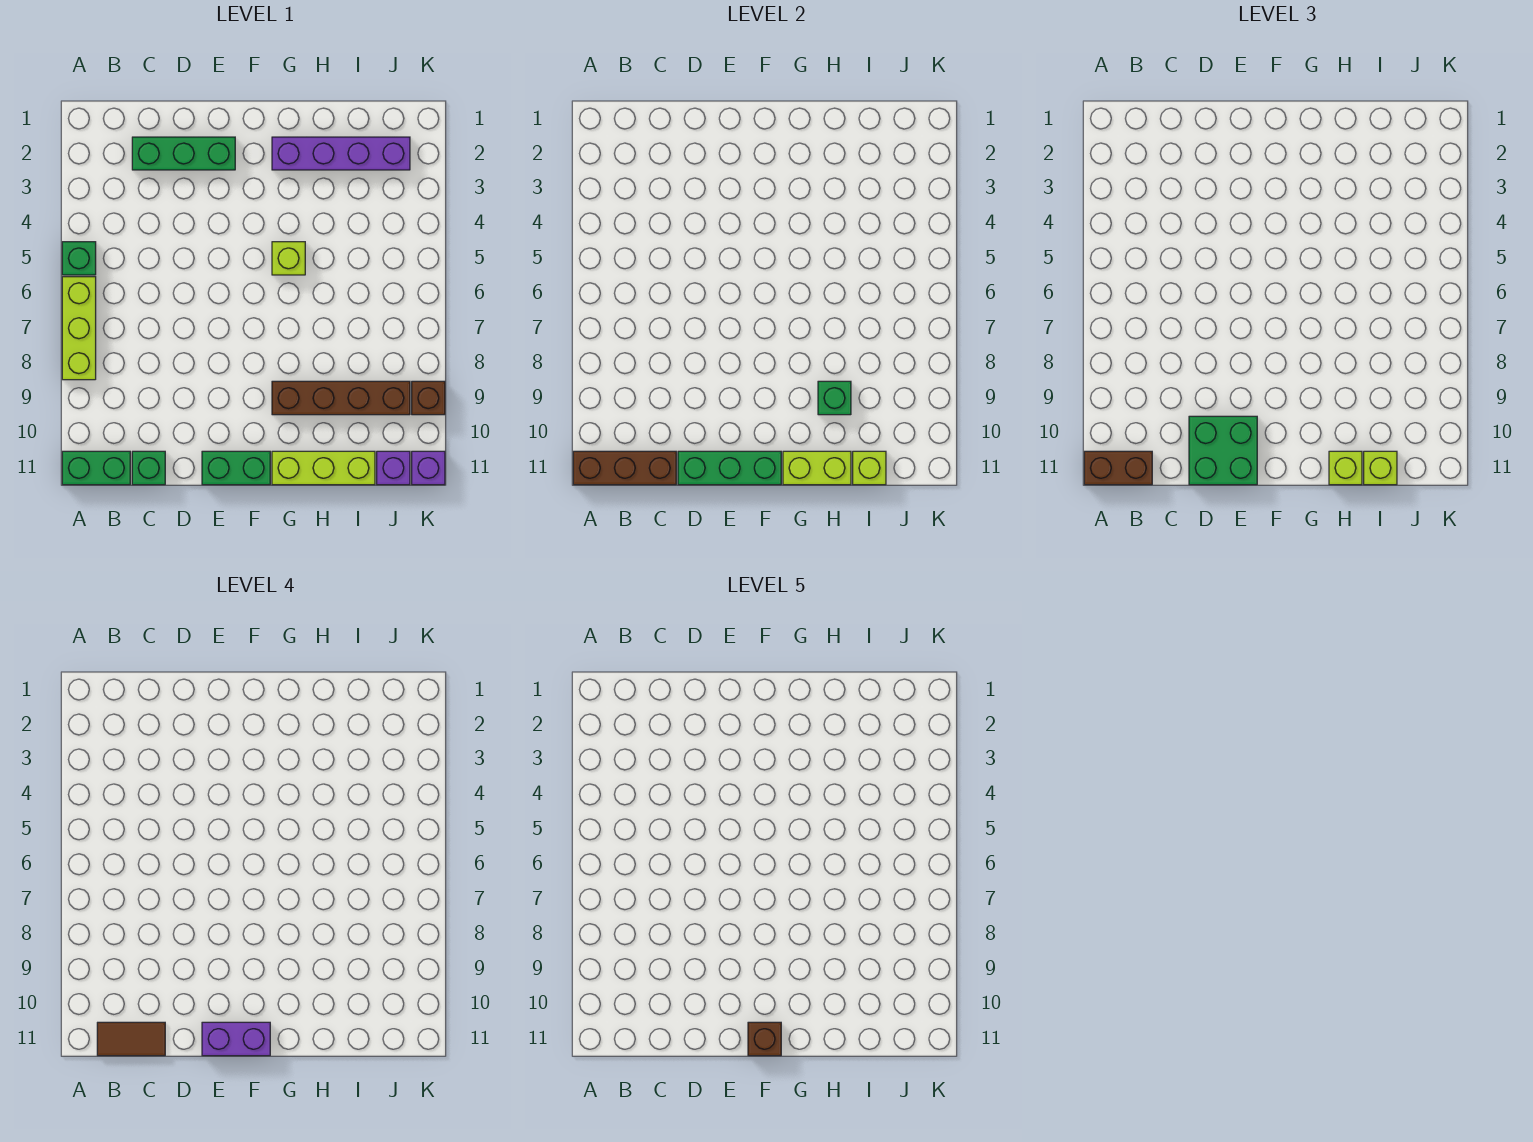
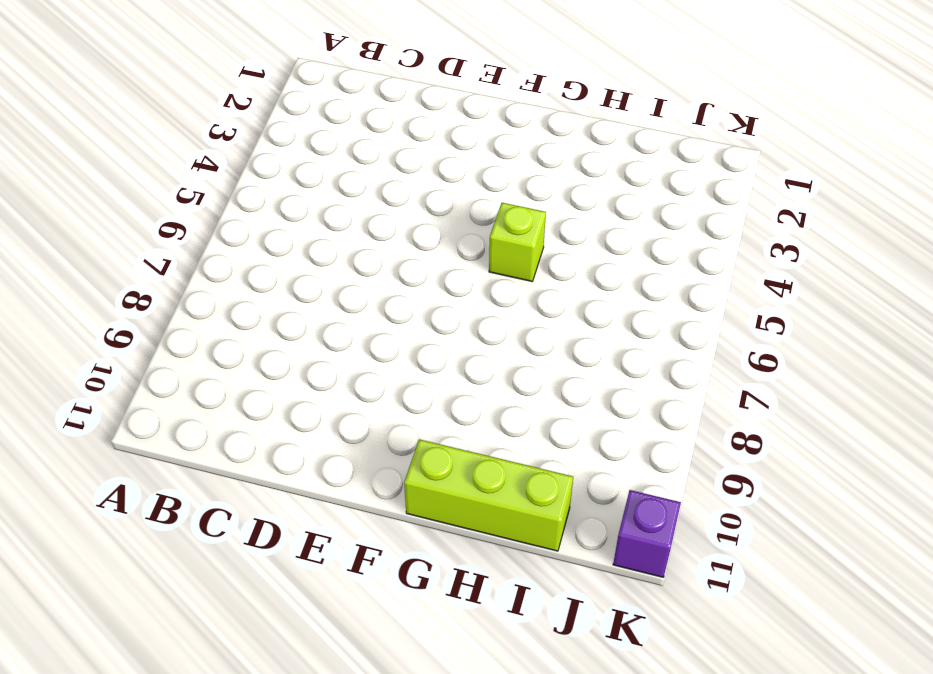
none -> green brick A5 level 1
none -> lime brick A6:A8 level 1
none -> green brick A11:B11 level 1

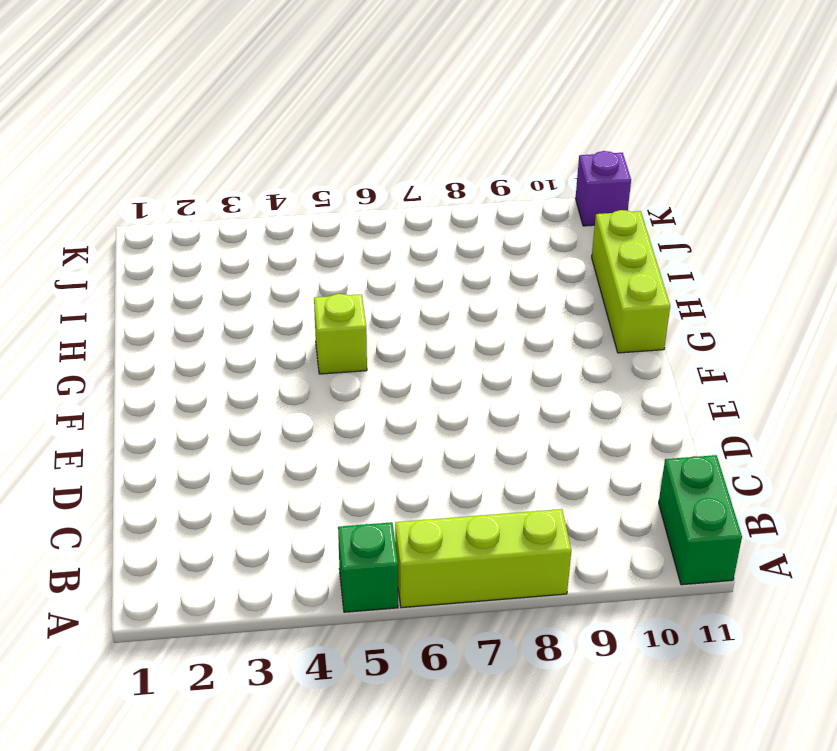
none -> green brick C2:E2 level 1
none -> green brick C11 level 1
none -> green brick E11:F11 level 1

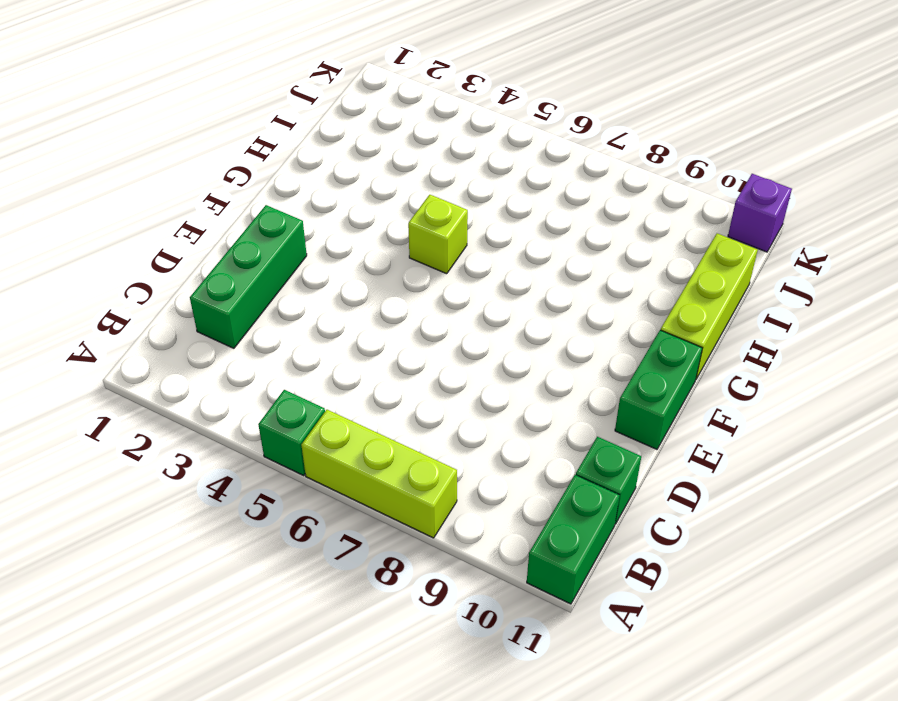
none -> purple brick G2:J2 level 1
none -> brown brick G9:J9 level 1
none -> purple brick J11 level 1

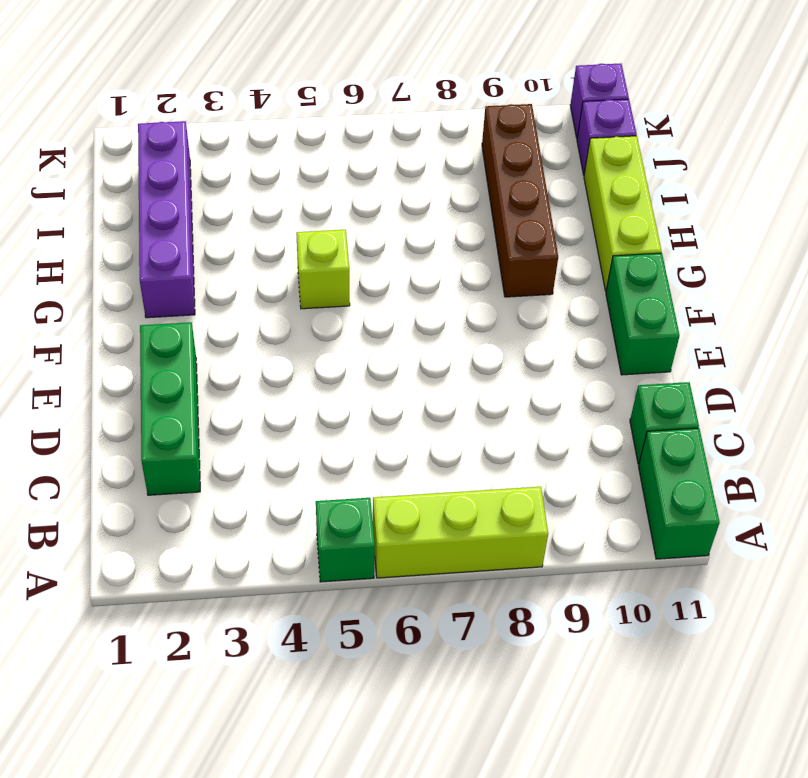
none -> brown brick K9 level 1
none -> brown brick A11:C11 level 2
none -> green brick D11:F11 level 2

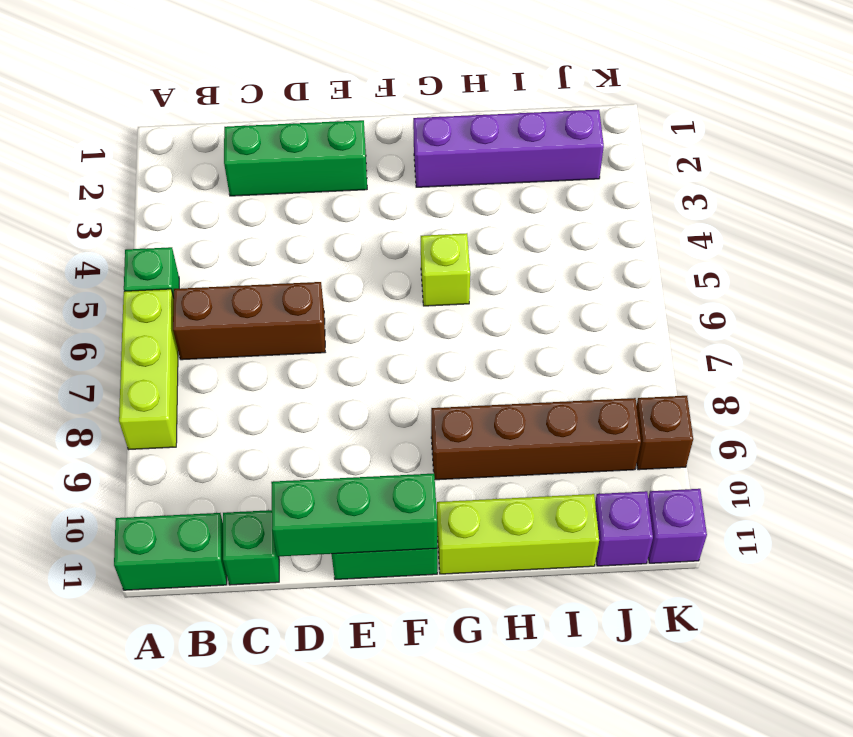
brown brick B6:D6 level 1 -> brown brick A11:C11 level 2
none -> lime brick G11:H11 level 2
none -> green brick H9 level 2
none -> lime brick I11 level 2

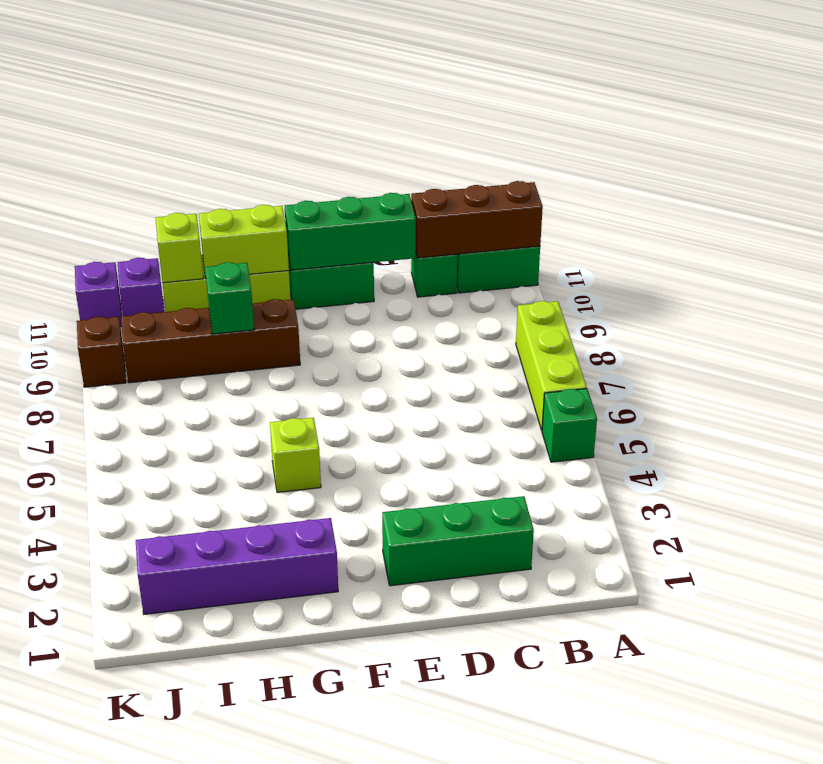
none -> brown brick A11:B11 level 3
none -> green brick D10:E11 level 3
none -> lime brick H11 level 3

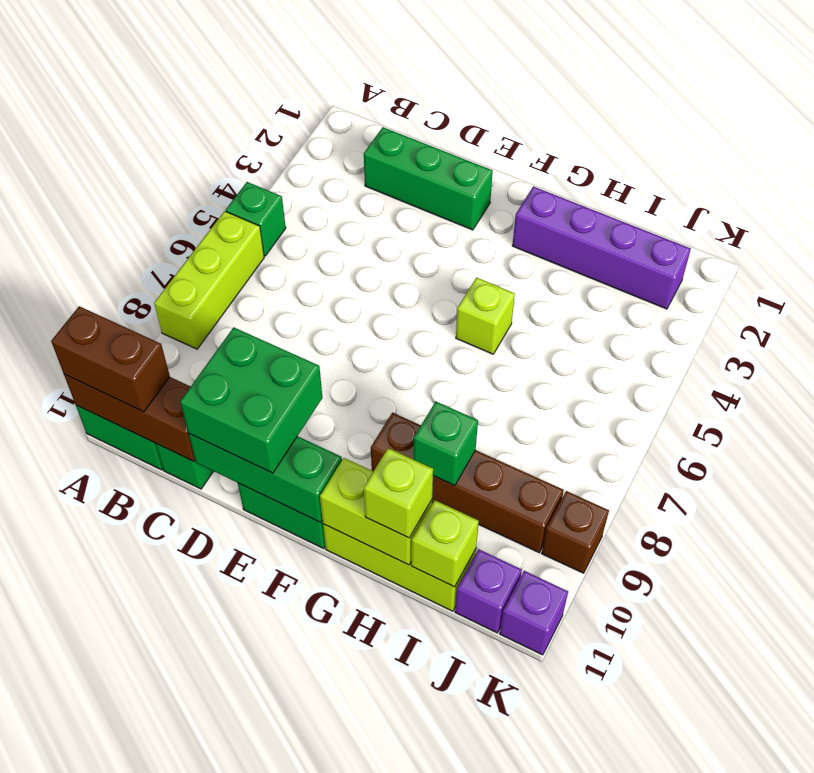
none -> lime brick I11 level 3
none -> brown tile B11:C11 level 4
none -> purple brick E11:F11 level 4

